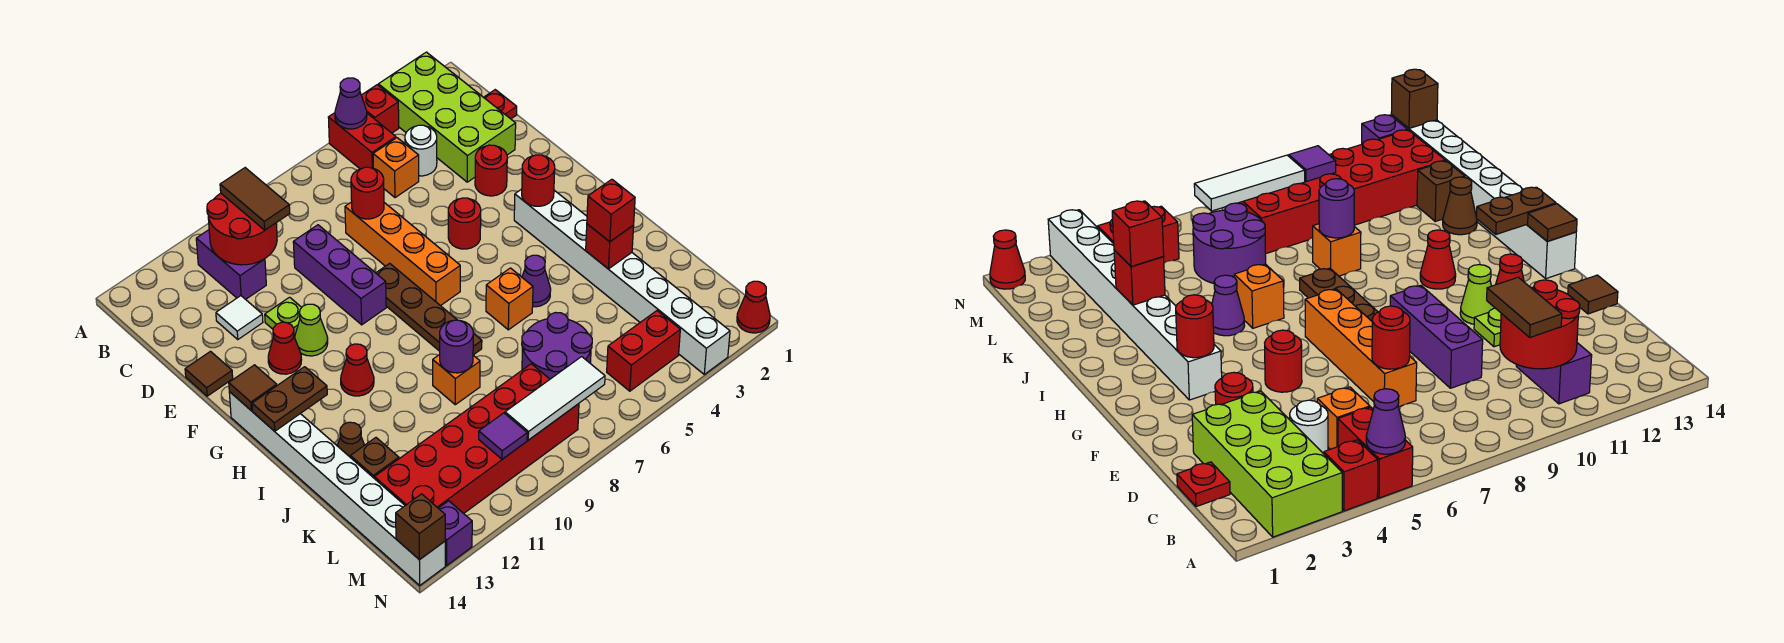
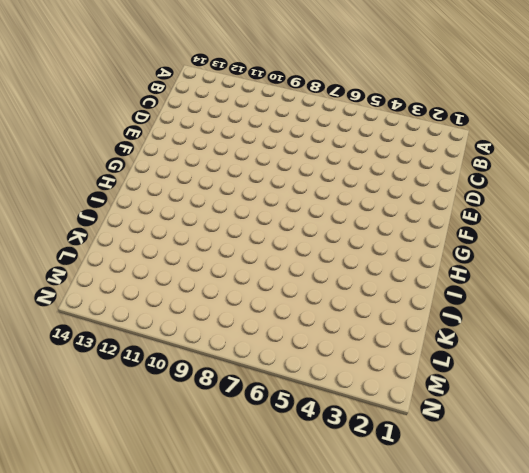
none -> lime brick A2:D3 level 1
none -> red brick A4 level 1
none -> red brick A5:B5 level 1
none -> purple brick B11:C11 level 1

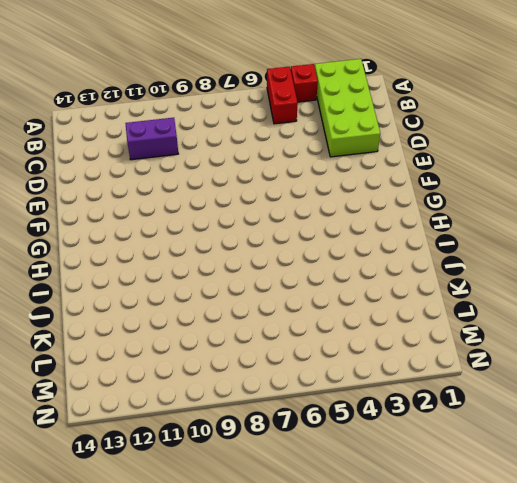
purple brick C10:C11 level 1 -> purple brick B11:C11 level 1
none -> red plate C1 level 1
none -> white round brick C4 level 1
none -> orange brick C5 level 1
none -> orange brick D7:G7 level 1

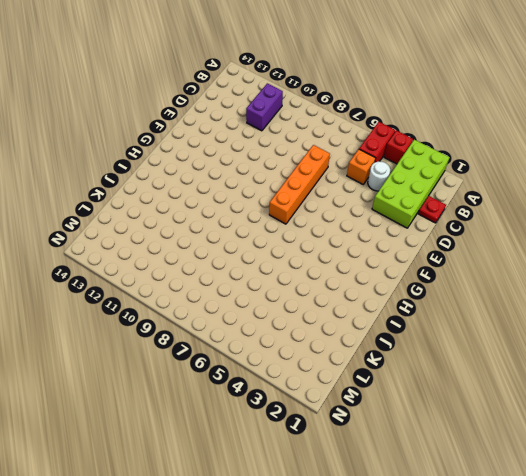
none -> purple brick D9:F9 level 1
none -> white tile D12 level 1
none -> red round brick E3 level 1
none -> lime plate E11 level 1

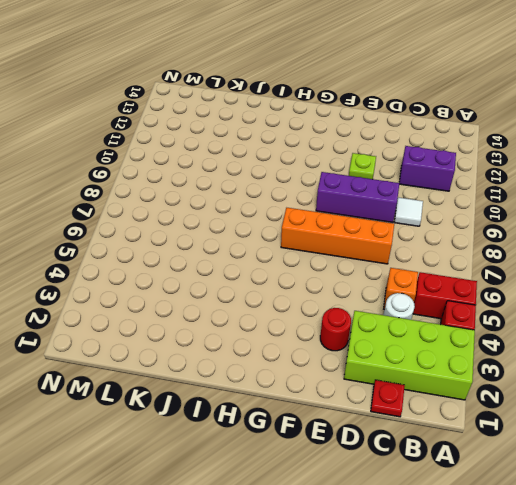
white tile C9 level 1 -> white tile D12 level 1
none -> brown tile E14 level 1
none -> red round brick F5 level 1
none -> brown plate F8:I8 level 1
none -> lime cone F11 level 1

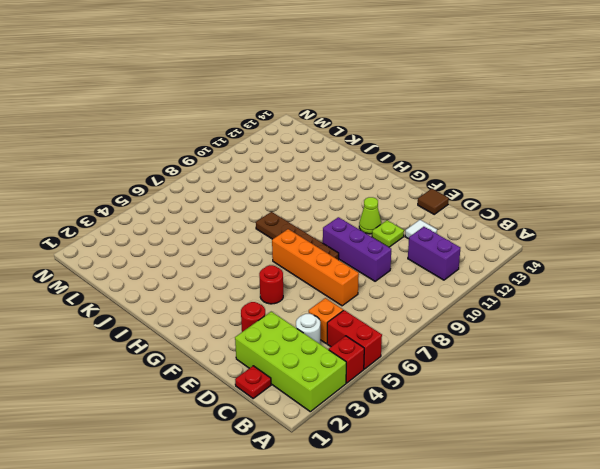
none -> red cone F12 level 1
none -> white brick G3:N3 level 1
none -> white brick G14:N14 level 1
none -> red cone H11 level 1

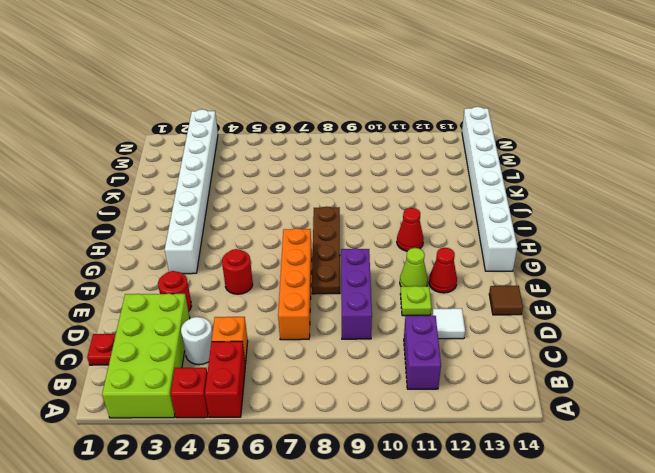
none -> purple cone I5 level 1
none -> orange brick I6 level 1
none -> orange brick J9 level 1
none -> brown cone J13 level 1

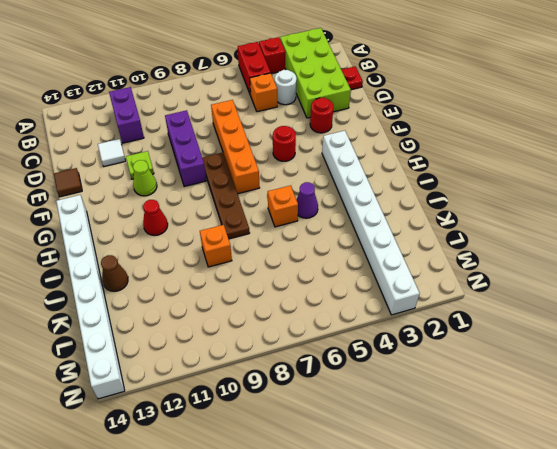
none -> red cone F12 level 1
none -> purple round brick K6:L7 level 1
none -> brown brick K13 level 1
none -> red brick L8:M13 level 1

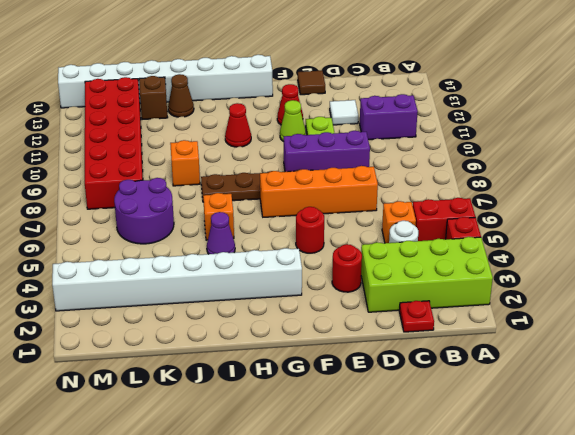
none -> red brick M4:M5 level 1
none -> red cone N1 level 1
none -> purple brick N13 level 1
none -> purple cone A5 level 2

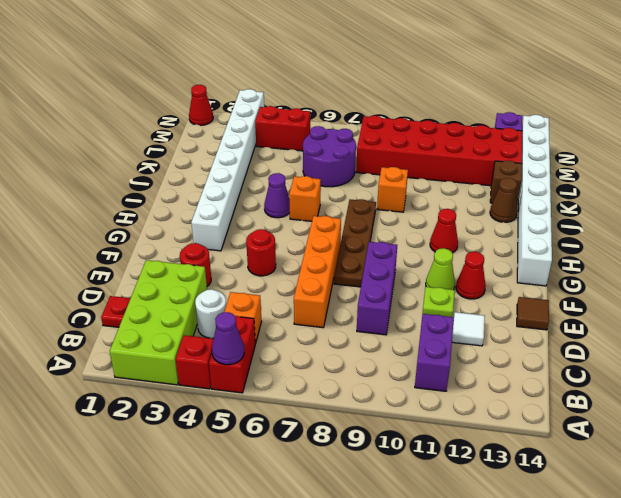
none -> red round brick B10:C11 level 2
none -> red round brick D7 level 2
none -> red round brick G3 level 2
none -> brown tile G14 level 2

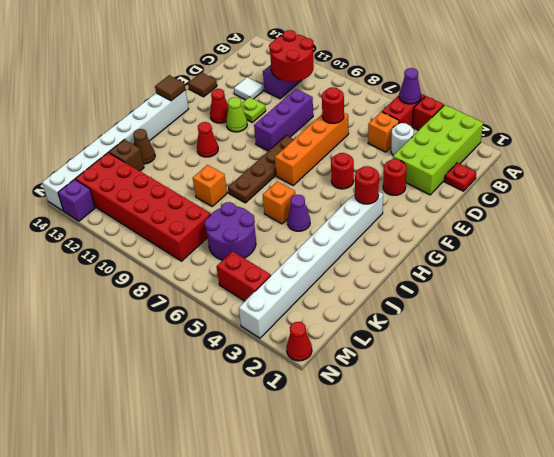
none -> brown plate H13:H14 level 2
none -> red brick J3 level 2
none -> purple round brick J9 level 2
none -> white tile M7:M9 level 2

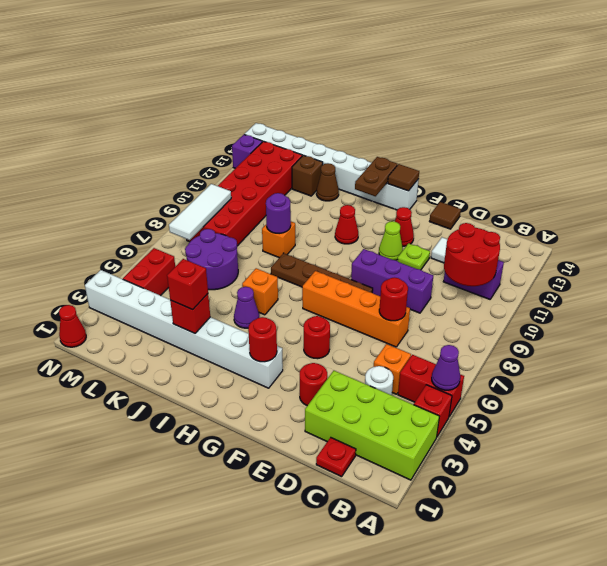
none -> purple tile M10 level 2
none -> brown brick N14 level 2
none -> brown tile B10:C10 level 3

